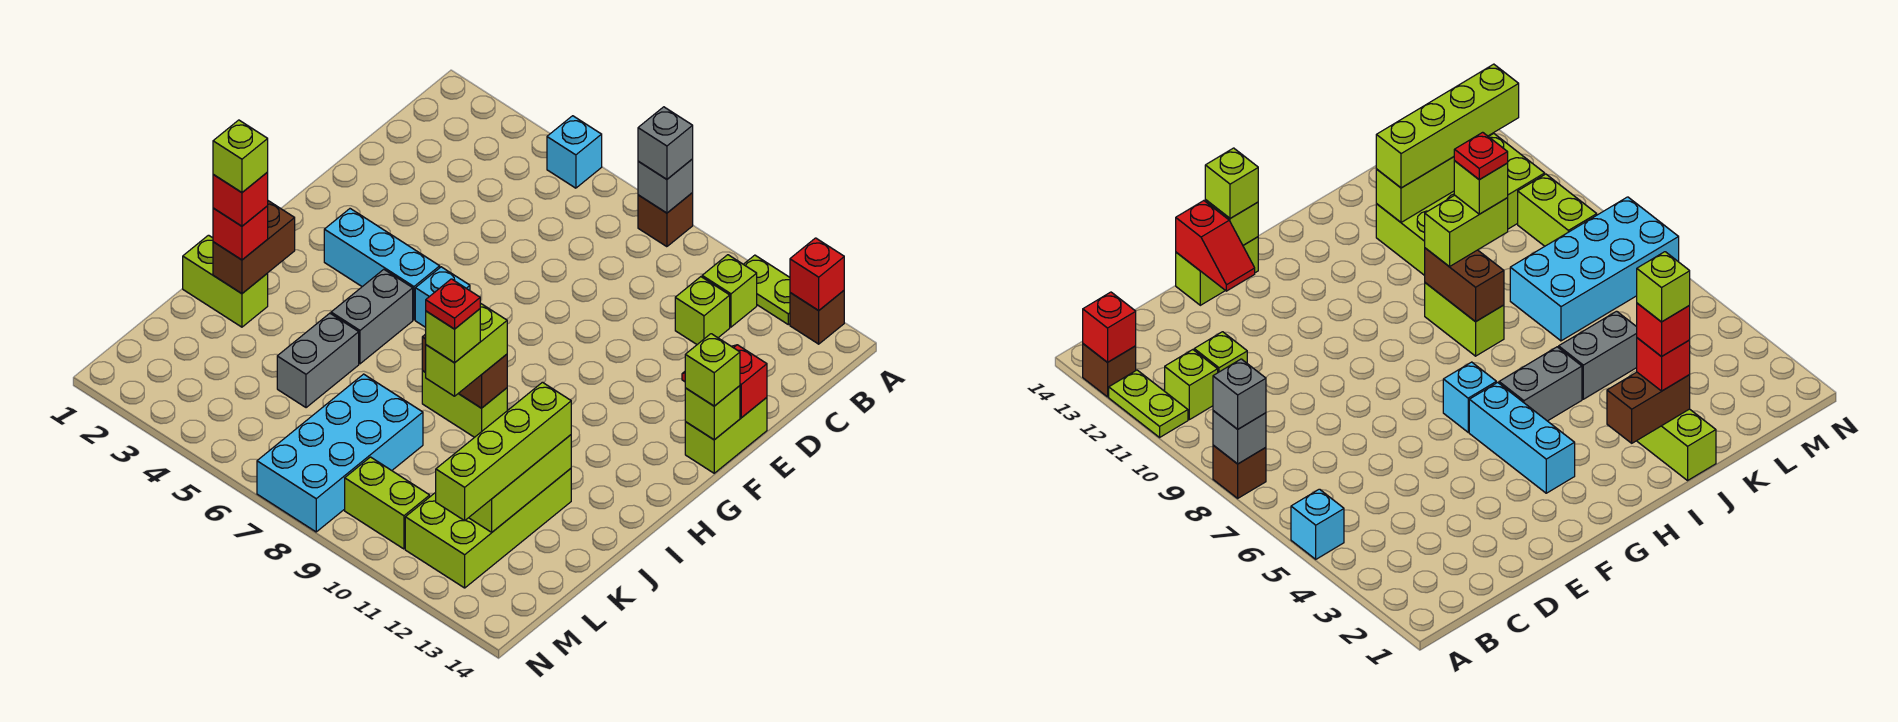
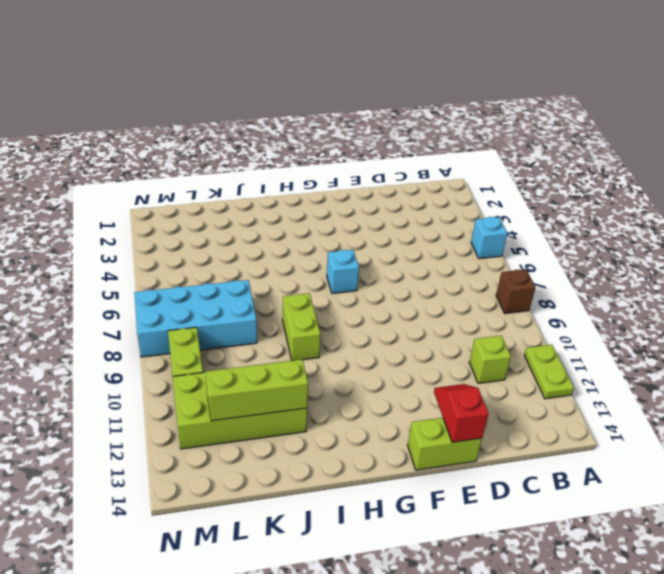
none -> brown brick A13 level 1
none -> lime brick B11 level 1
none -> cyan brick G3:G5 level 1
none -> grey brick H5:I5 level 1

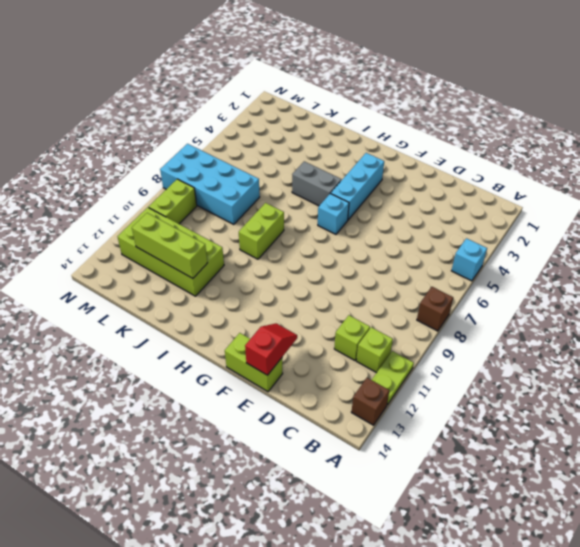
none -> lime brick J1:J2 level 1
none -> grey brick J5:K5 level 1
none -> grey brick A8 level 2
none -> red brick A13 level 2

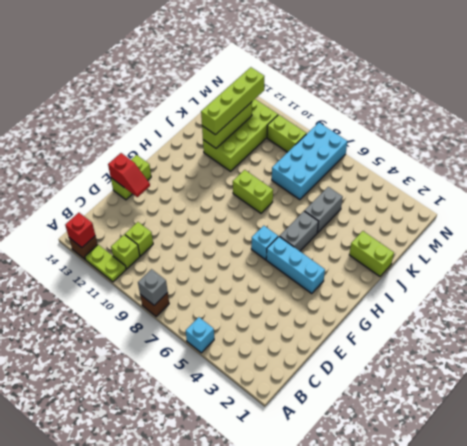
none -> lime brick F14 level 2
none -> brown brick I2:J2 level 2
none -> brown brick I8:I9 level 2
none -> grey brick A8 level 3

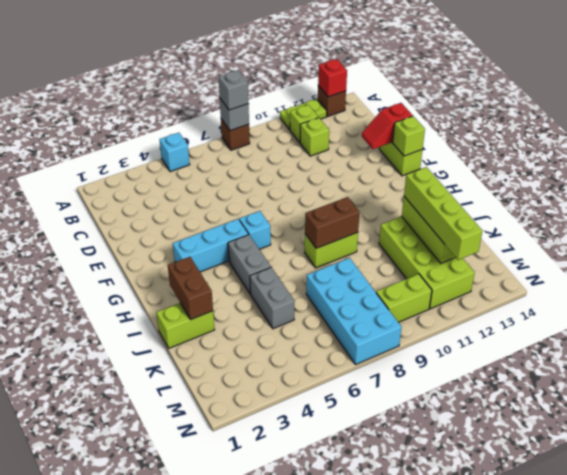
none -> lime brick F14 level 3
none -> lime brick I9:J9 level 3
none -> red brick J2 level 3
none -> red brick J2 level 4

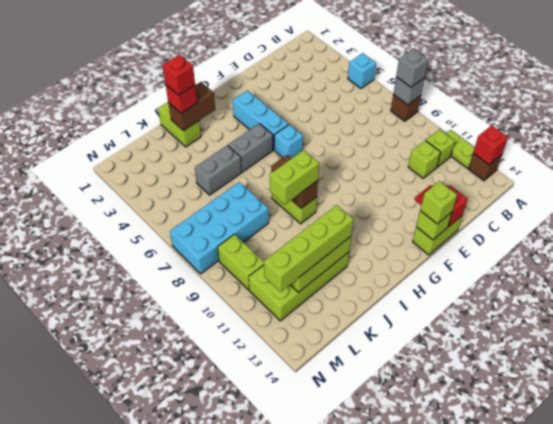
none -> lime brick J9 level 4
none -> lime brick J2 level 5
none -> red plate J9 level 5

